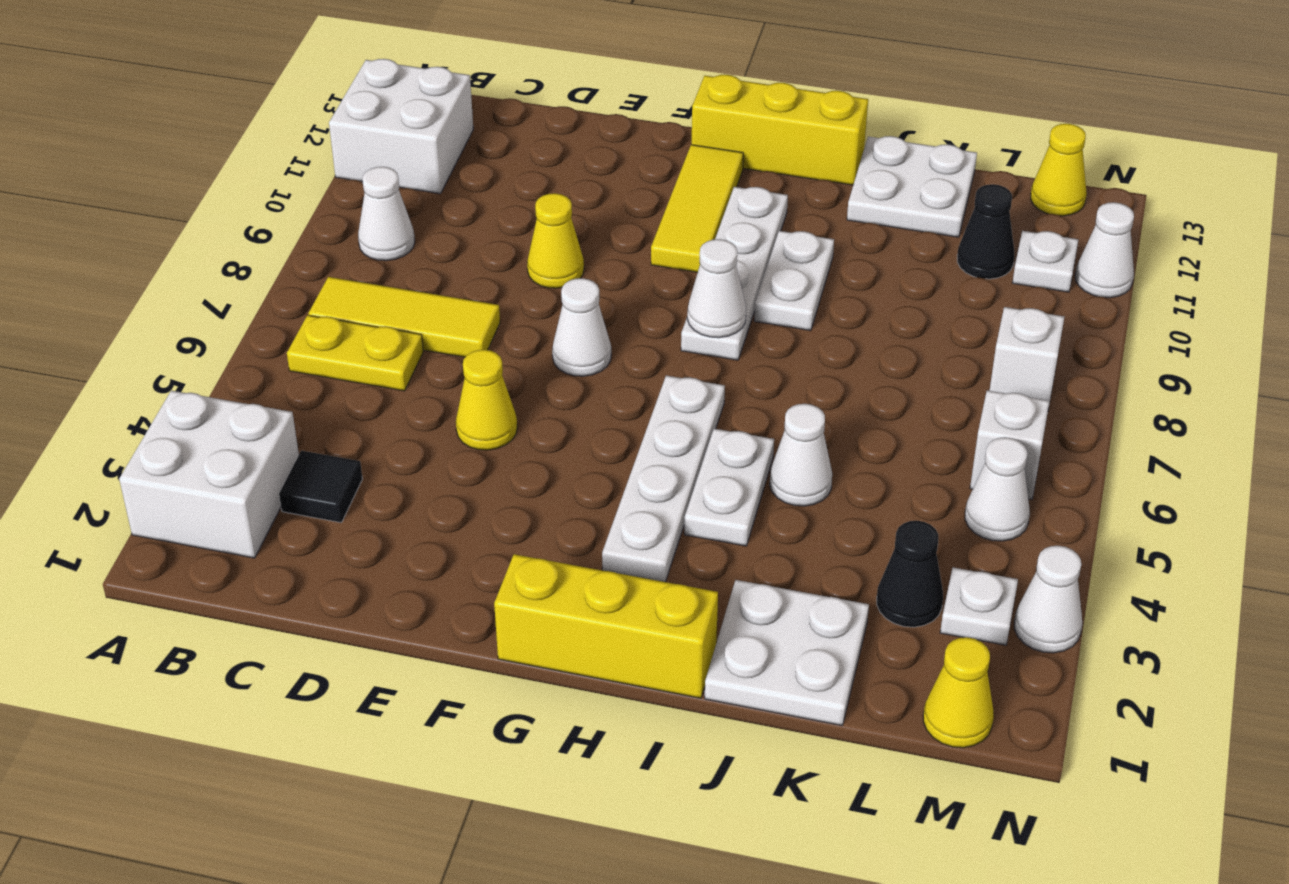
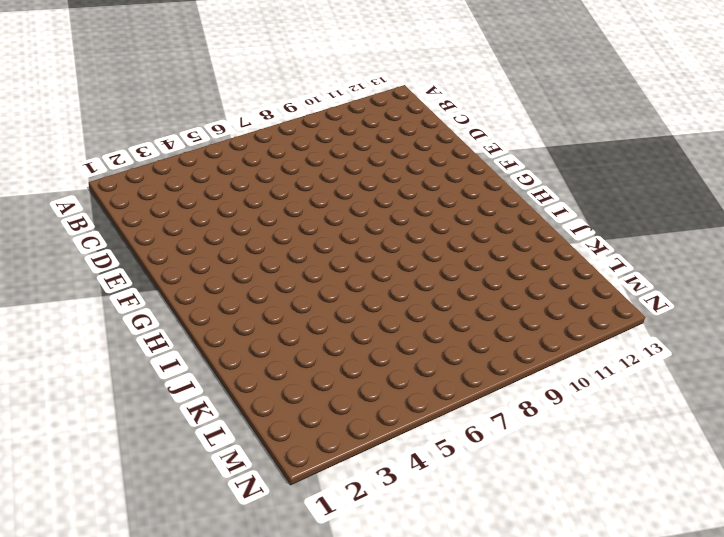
none -> white brick A2:B3 level 1
none -> white brick A11:B12 level 1
none -> yellow plate B6:C6 level 1
none -> yellow tile B7:D7 level 1

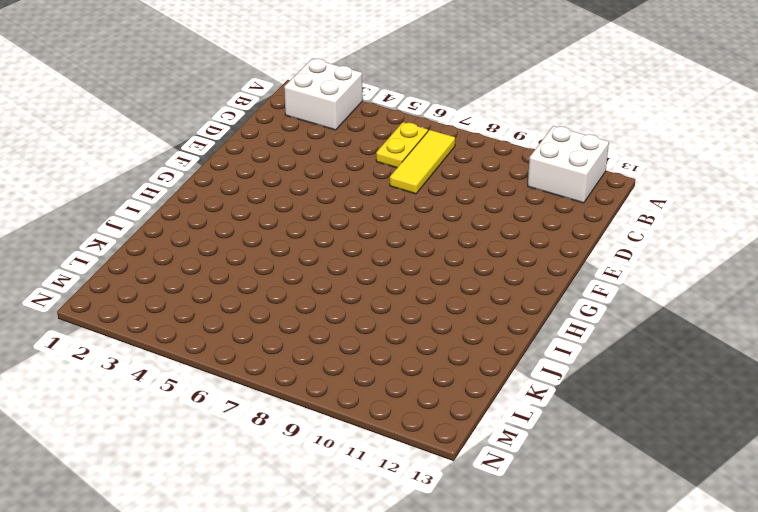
none -> white cone B9 level 1
none -> black tile C3 level 1
none -> yellow cone E5 level 1
none -> yellow cone E9 level 1

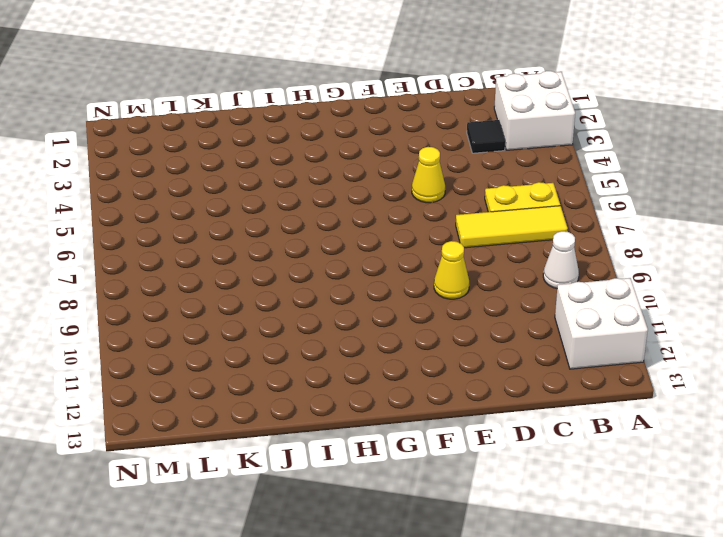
none -> white cone F7 level 1
none -> yellow brick G1:I1 level 1
none -> yellow tile G10:G12 level 1
none -> yellow brick G13:I13 level 1

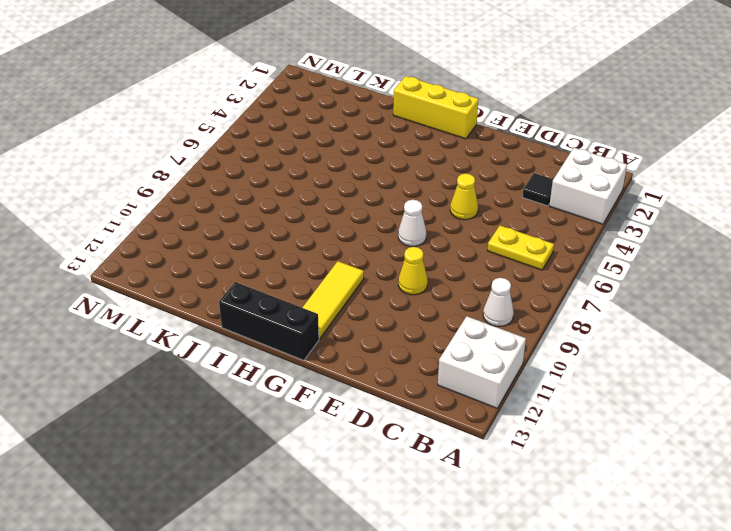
black brick G13:I13 level 1 -> yellow brick G13:I13 level 1
none -> yellow tile B7:D7 level 1
none -> white plate H3:H6 level 1
none -> white plate H8:H11 level 1
none -> white plate I4:I5 level 1

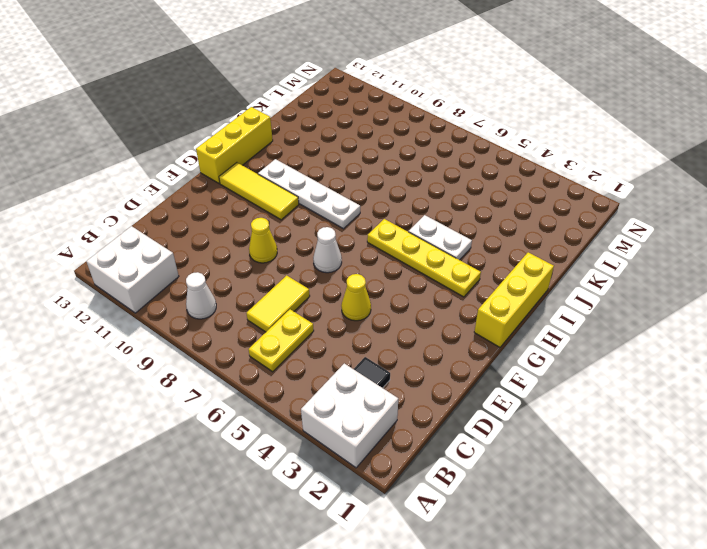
yellow tile C7:D7 level 1 -> yellow tile B7:D7 level 1
yellow plate H3:H6 level 1 -> white plate H3:H6 level 1
none -> white plate I9:I10 level 1
none -> white plate J1:K2 level 1
none -> white cone J5 level 1
none -> white plate J12:K13 level 1

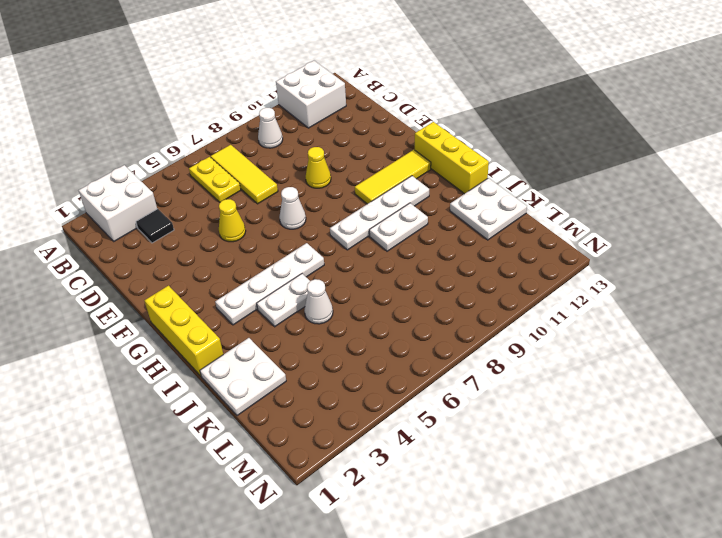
none -> black cone L3 level 1
none -> black cone L11 level 1
none -> yellow cone M1 level 1
none -> white plate M3 level 1

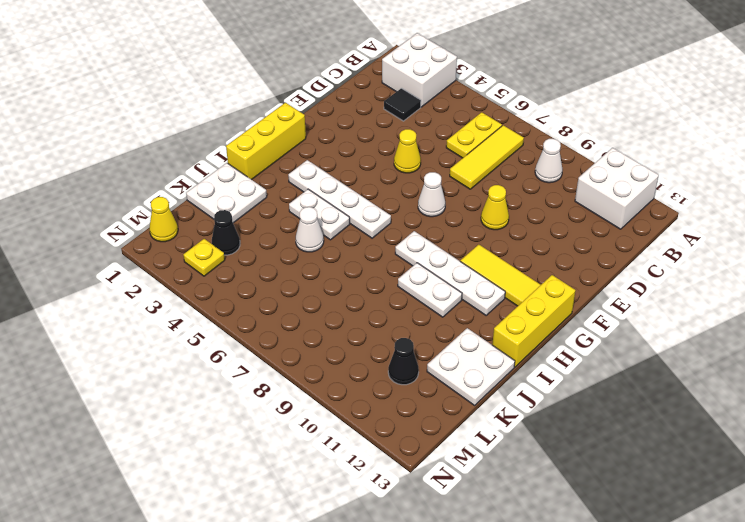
yellow plate M3 level 1 -> white plate M3 level 1
none -> white cone M5 level 1
none -> white brick M6 level 1
none -> white brick M8 level 1
none -> white plate M11 level 1

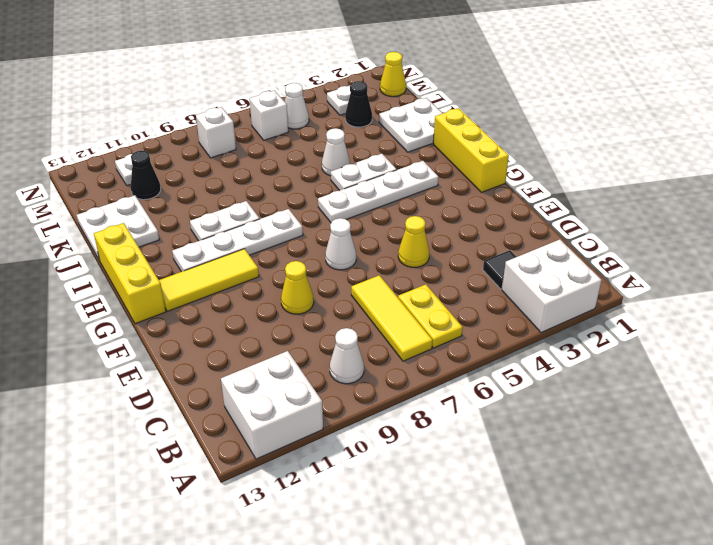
none -> yellow cone M13 level 1
none -> white cone N3 level 1
none -> white cone N11 level 1
none -> white cone H8 level 2

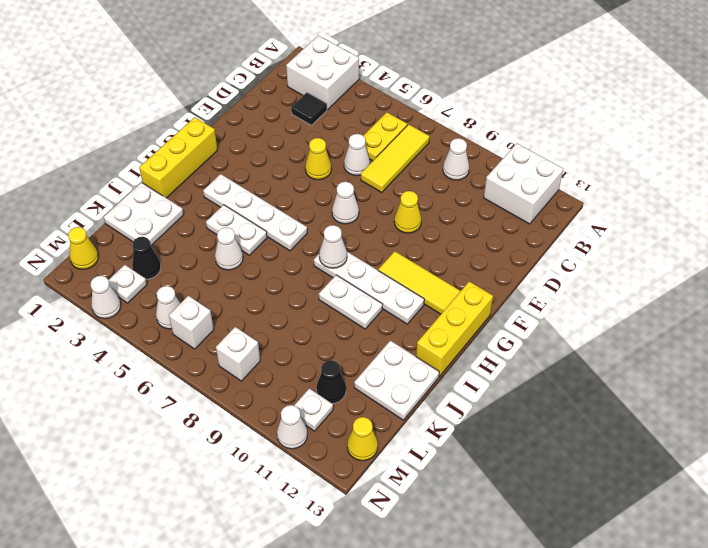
white cone D6 level 1 -> none

